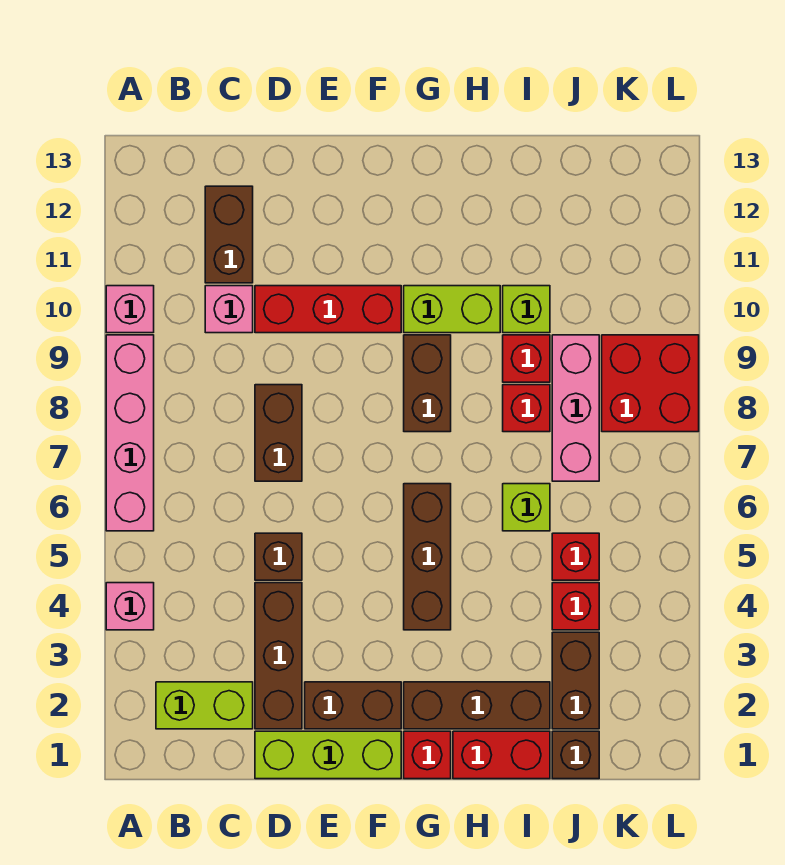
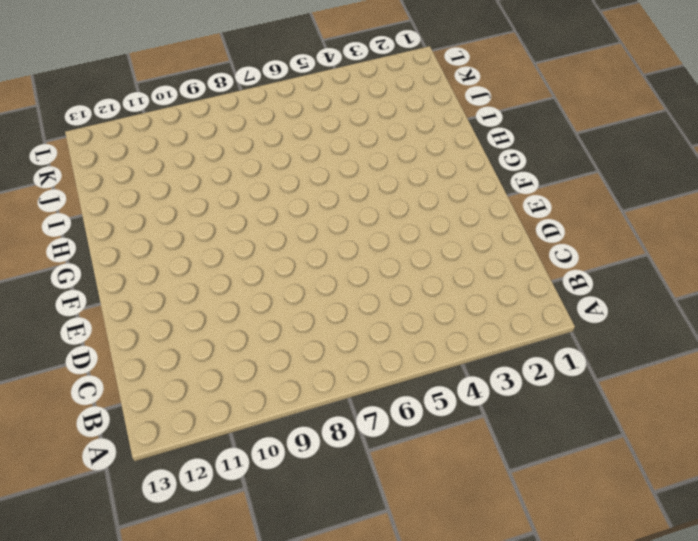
none -> pink brick A4 level 1
none -> pink brick A6:A9 level 1
none -> pink brick A10 level 1

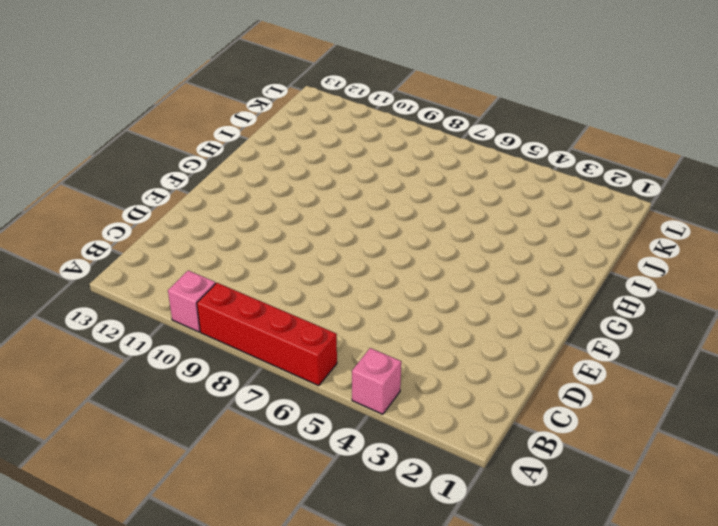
red brick A6:A9 level 1 -> pink brick A6:A9 level 1
none -> lime brick B2:C2 level 1
none -> pink brick C10 level 1
none -> brown brick C11:C12 level 1

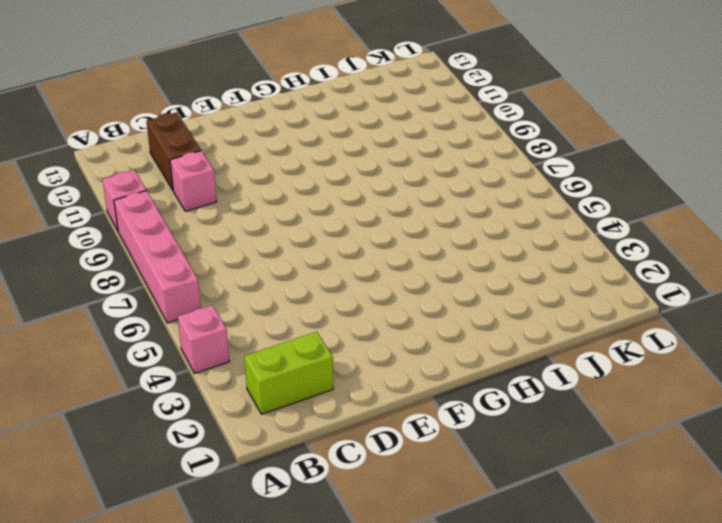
none -> lime brick D1:F1 level 1
none -> brown brick D2:D4 level 1
none -> brown brick D5 level 1

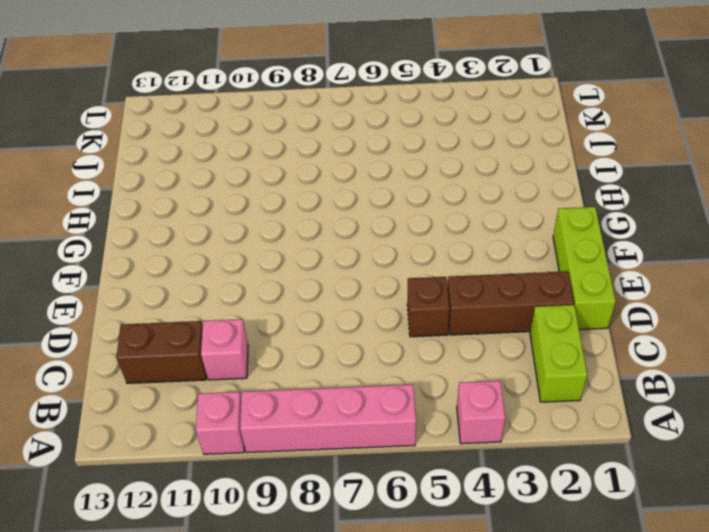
none -> brown brick D7:D8 level 1
none -> red brick D10:F10 level 1
none -> brown brick E2:F2 level 1

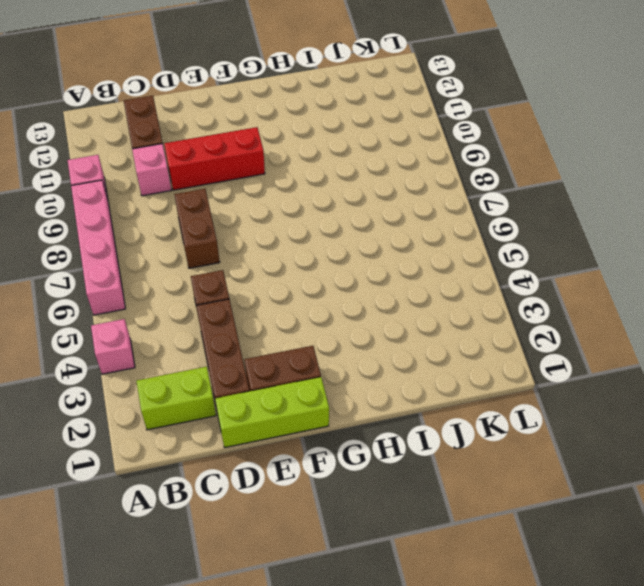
none -> red brick G1 level 1
none -> brown brick G2:I2 level 1
none -> brown brick G4:G6 level 1

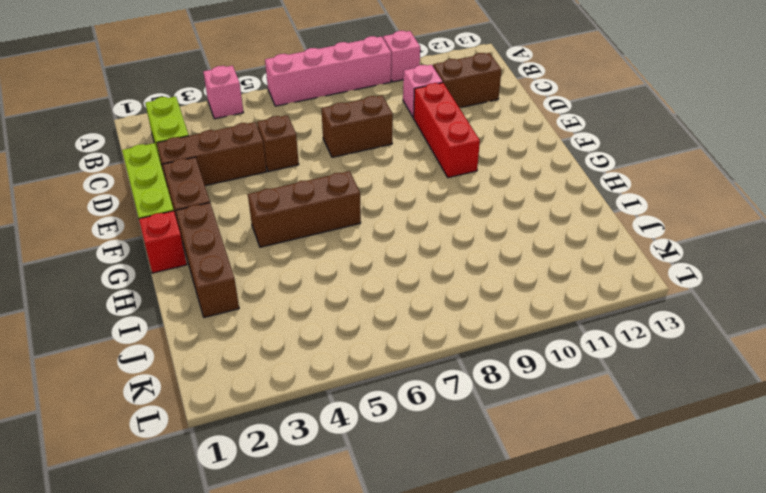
none -> brown brick G8:G9 level 1
none -> lime brick G10:H10 level 1
none -> red brick H1:I1 level 1

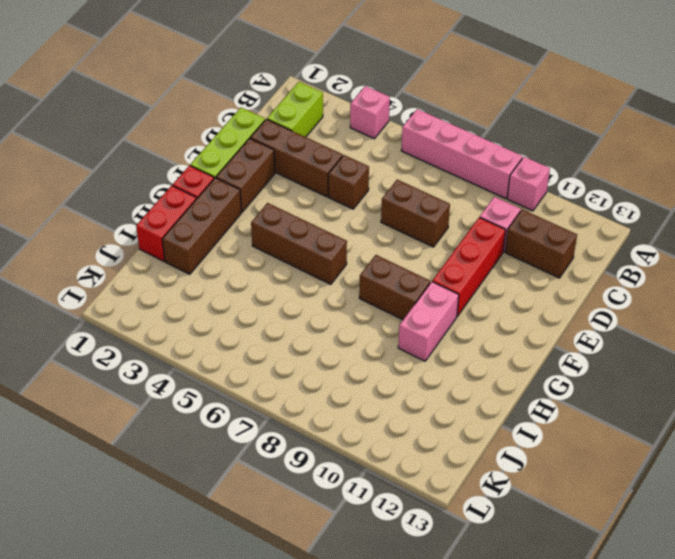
pink brick G10:H10 level 1 -> lime brick G10:H10 level 1
none -> lime brick I6 level 1
none -> red brick I8 level 1
none -> red brick I9 level 1

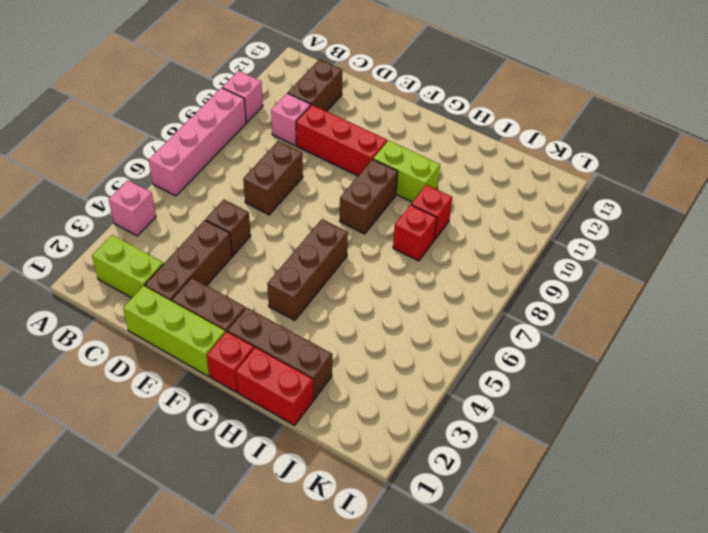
none -> lime brick I6 level 1
none -> lime brick I10 level 1
none -> brown brick J1 level 1

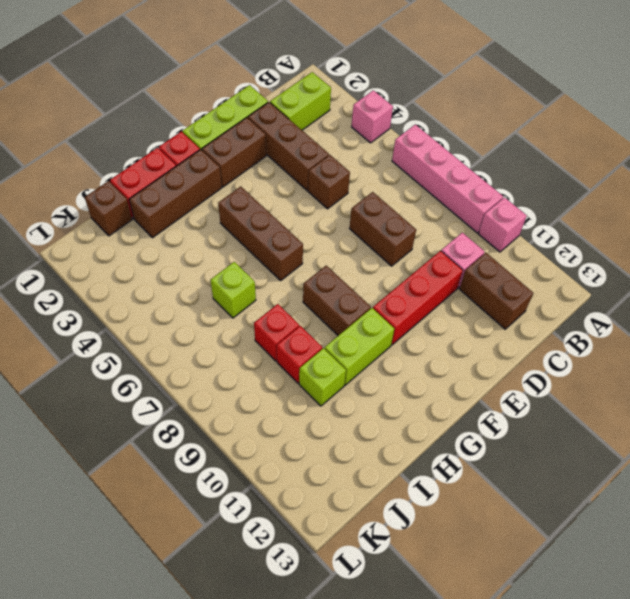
none -> brown brick J2:J3 level 1
none -> red brick J4 level 1
none -> red brick J5 level 1

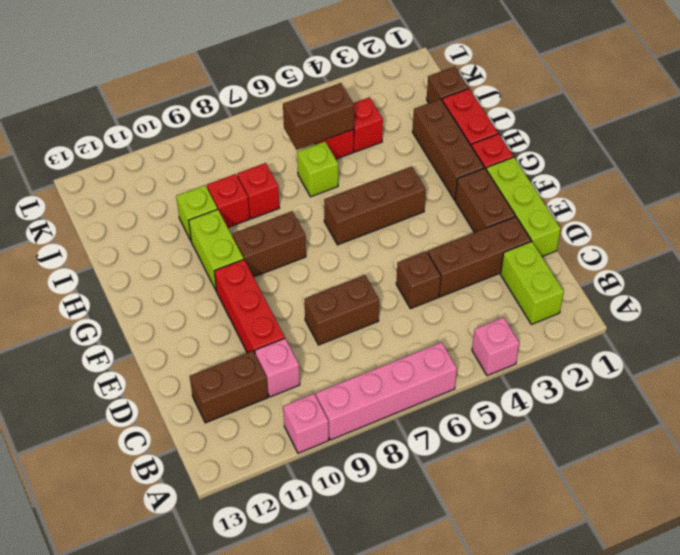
brown brick J5:J6 level 2 -> brown brick J2:J3 level 1
none -> pink brick J7:J9 level 1
none -> red brick K8:L9 level 1

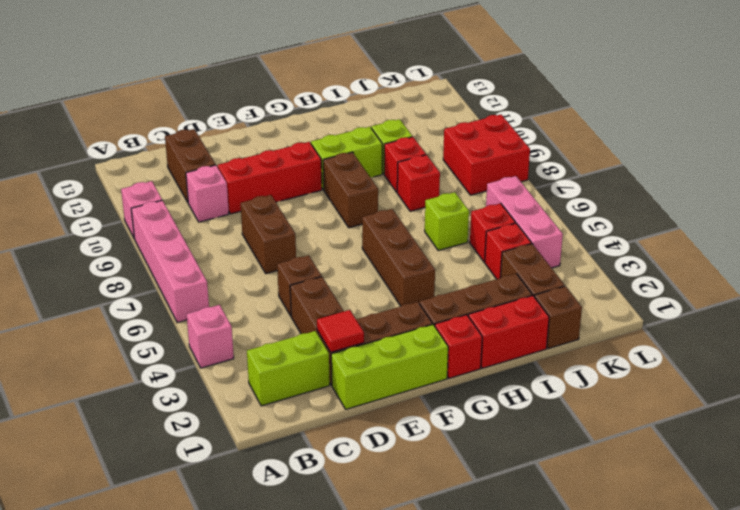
red tile D2 level 2 -> none
pink brick K4:K6 level 1 -> pink brick J7:J9 level 1

